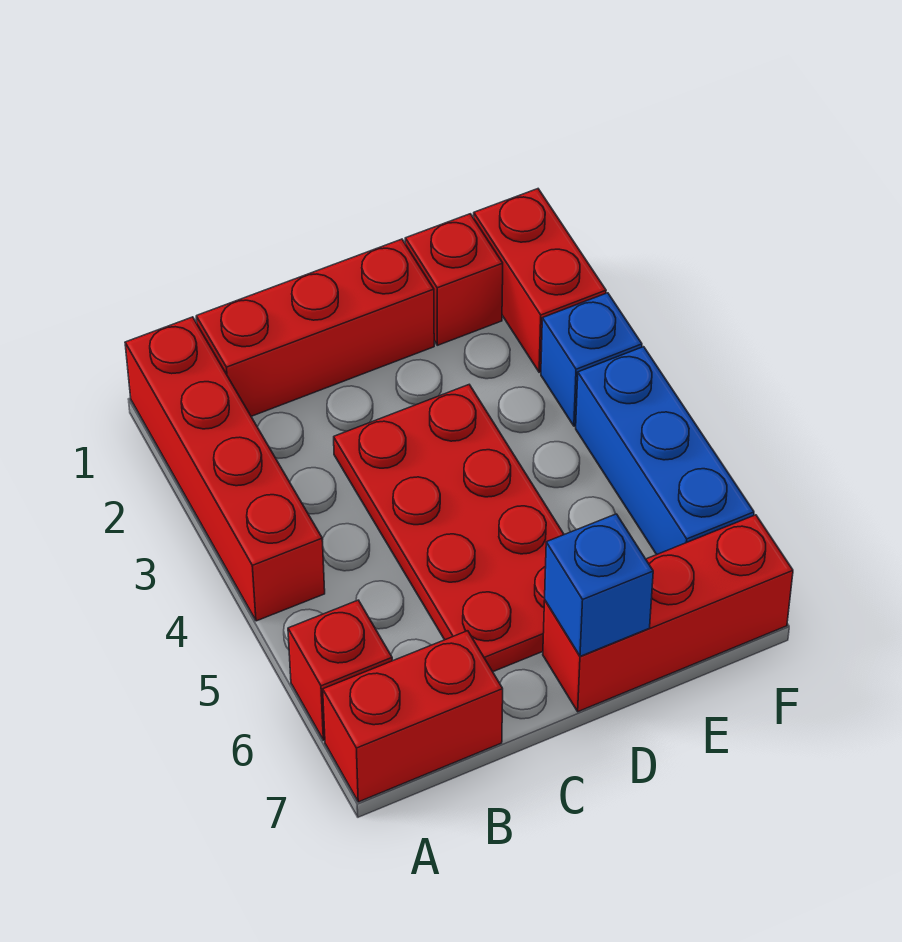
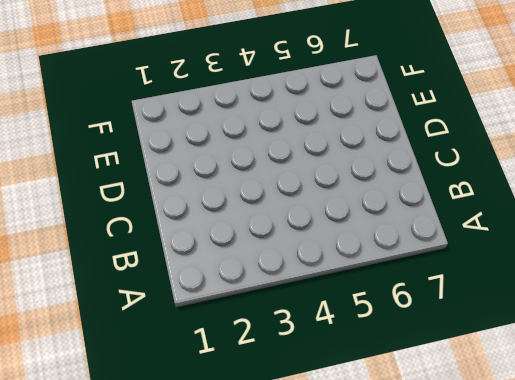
none -> red brick A1:A4 level 1
none -> red brick A6 level 1

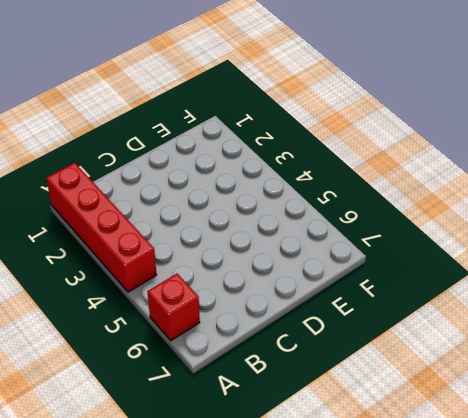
none -> red brick A7:B7 level 1
none -> red brick B1:D1 level 1

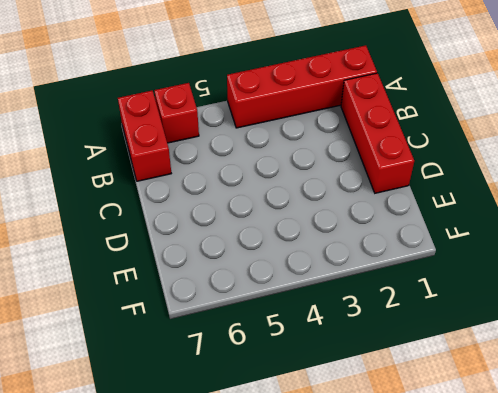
none -> red plate C3:D6 level 1
none -> red brick D7:F7 level 1

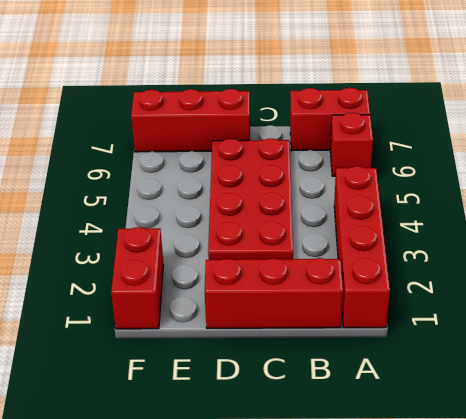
none -> red brick E1 level 1
none -> blue brick F3 level 1

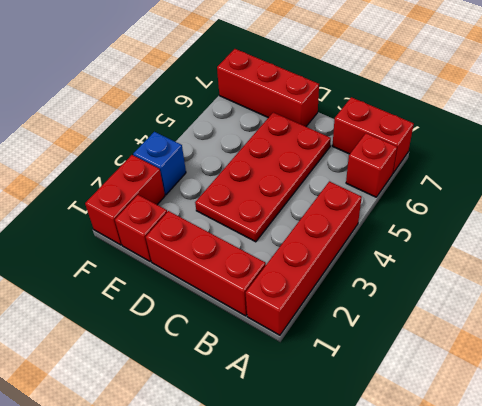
none -> blue brick F4:F6 level 1
none -> blue brick D7 level 2

